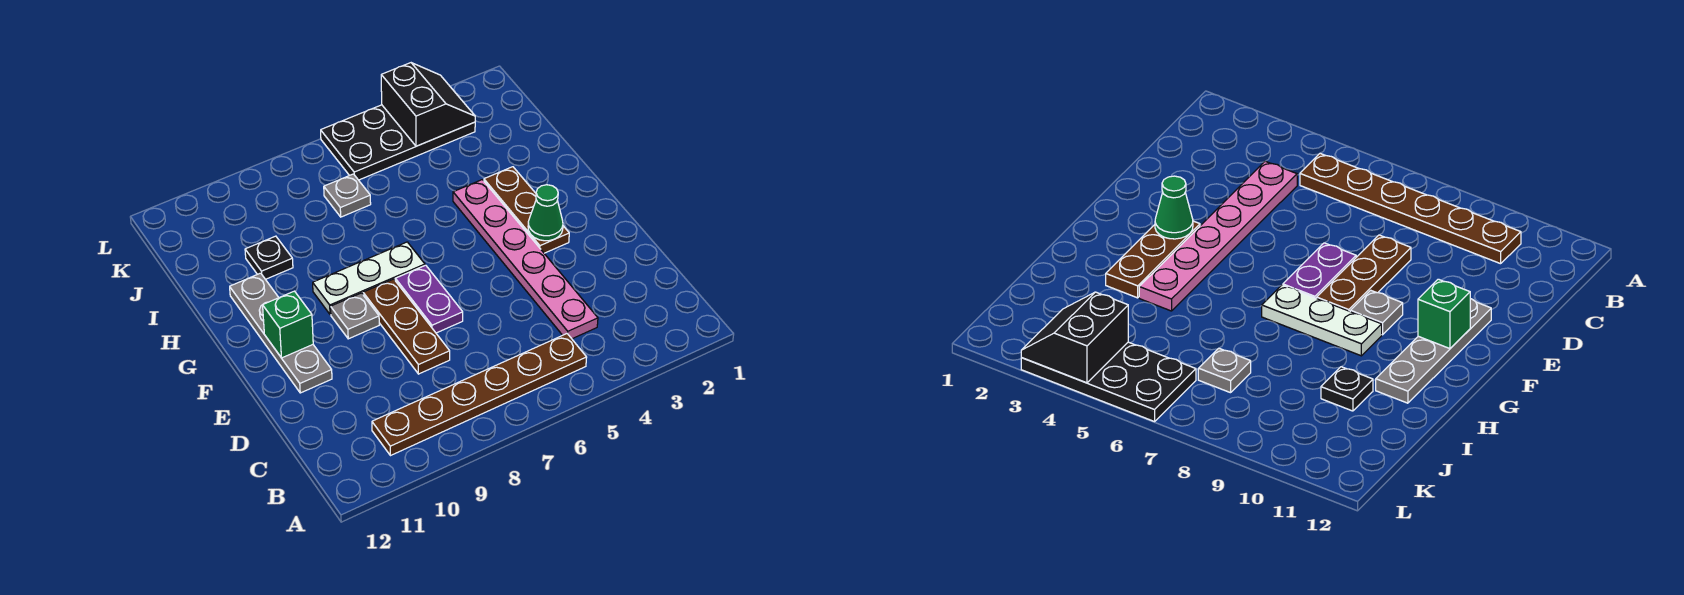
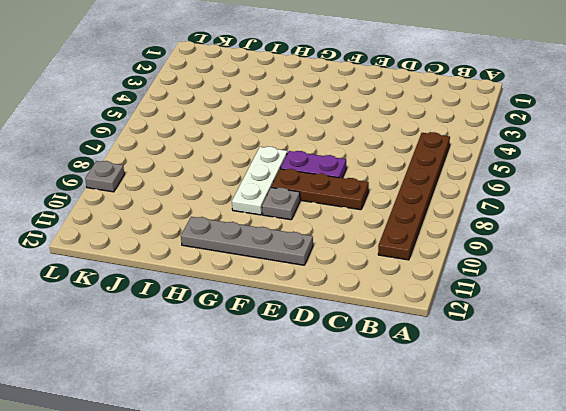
grey plate L9 level 1 -> grey plate J7 level 1
none -> pink plate C4:H4 level 1
none -> brown plate F3:H3 level 1
none -> black plate I10 level 1

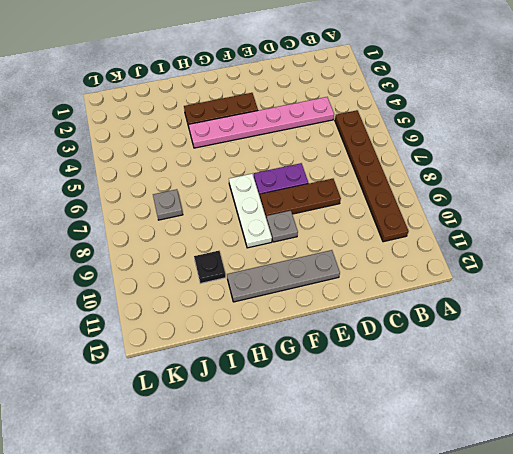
none -> black plate K3:L6 level 1
none -> green cone F3 level 2
none -> green brick F11 level 2

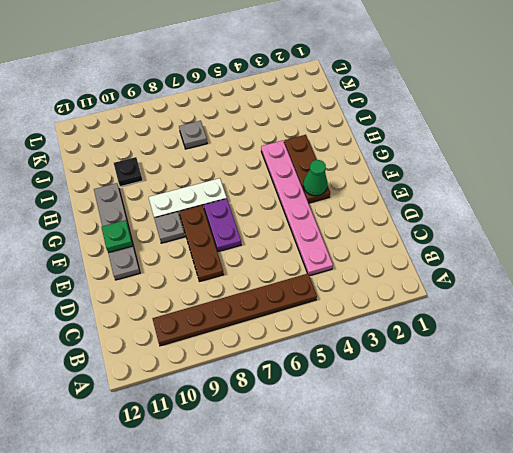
green plate F11 level 2 -> green brick F11 level 2
none -> black plate K3:L6 level 1
none -> black slope K3:L4 level 2 top 4

